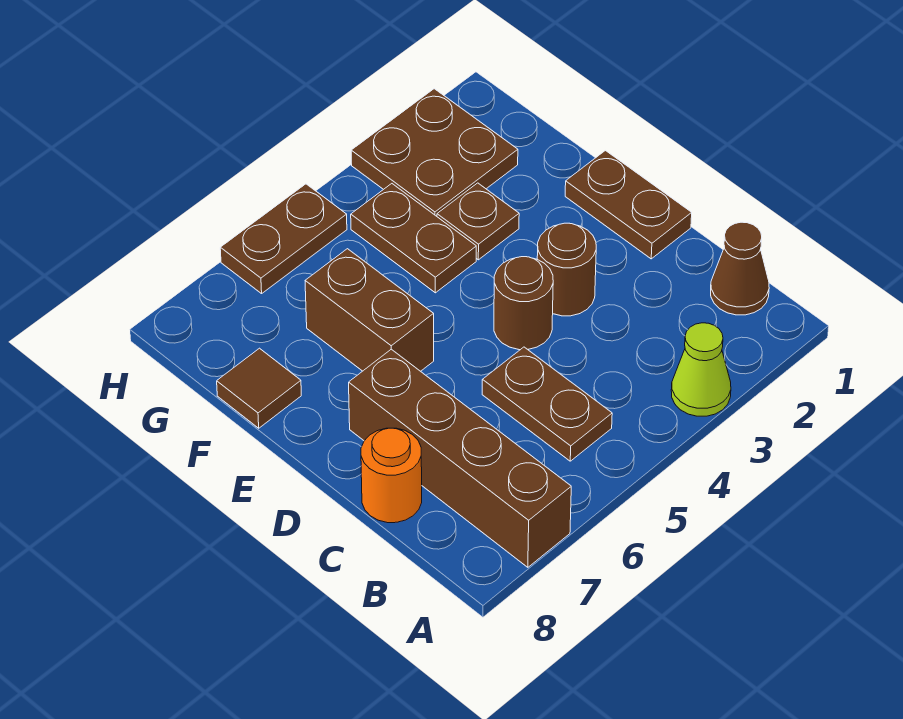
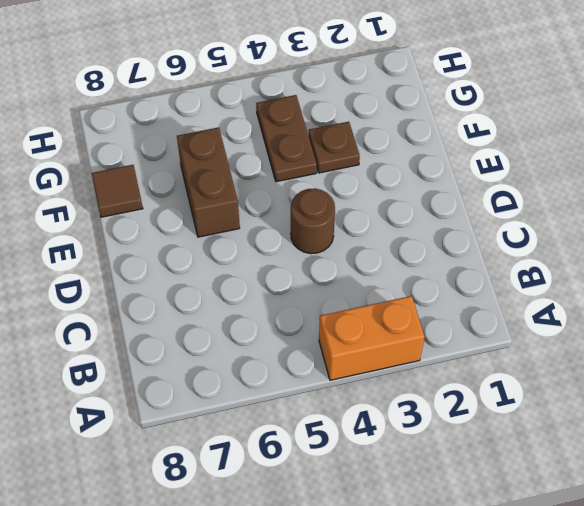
orange brick A3:A4 level 1 -> lime cone A3 level 1
none -> brown brick A7:D7 level 1
none -> brown cone B1 level 1
none -> brown plate B5:C5 level 1

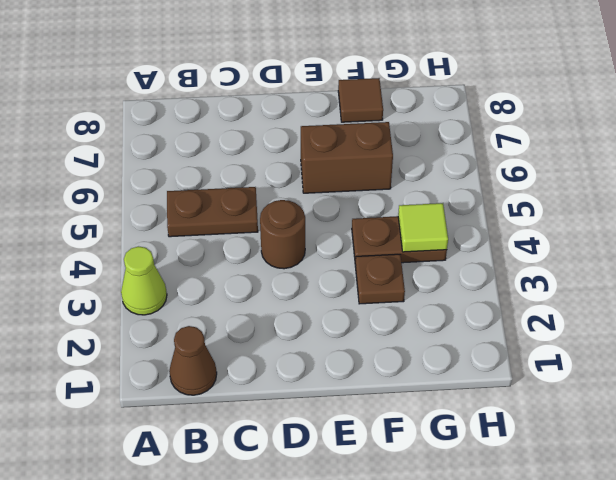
lime tile G4 level 2 -> none
none -> brown brick A7:D7 level 1
none -> orange round brick C8 level 1
none -> brown plate D1:E1 level 1

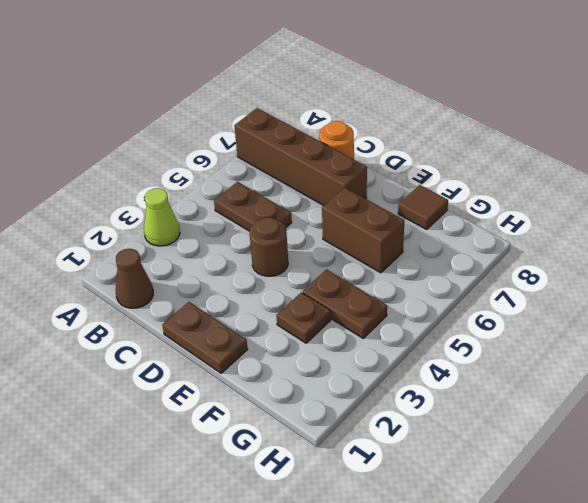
none -> brown round brick D3 level 1
none -> brown plate G2:H3 level 1
none -> brown plate H5:H6 level 1

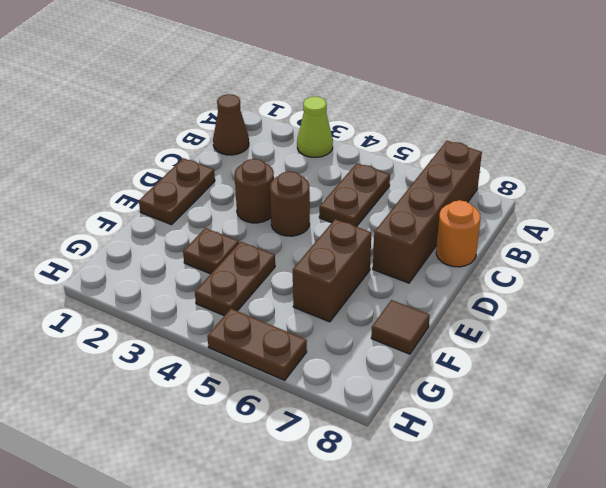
none -> brown plate G2:H3 level 1

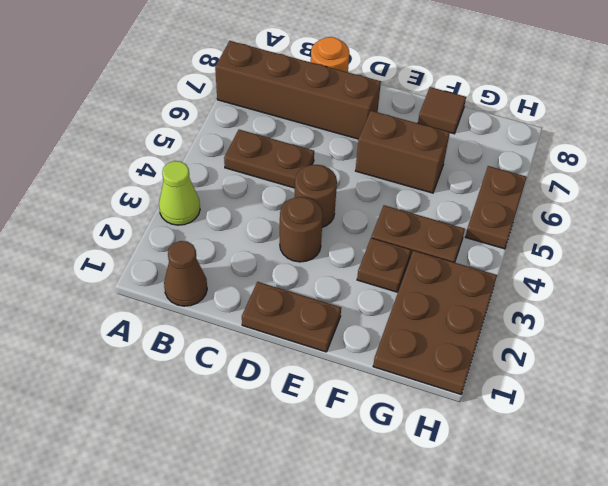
brown plate G1:H3 level 1 -> brown plate G2:H3 level 1

